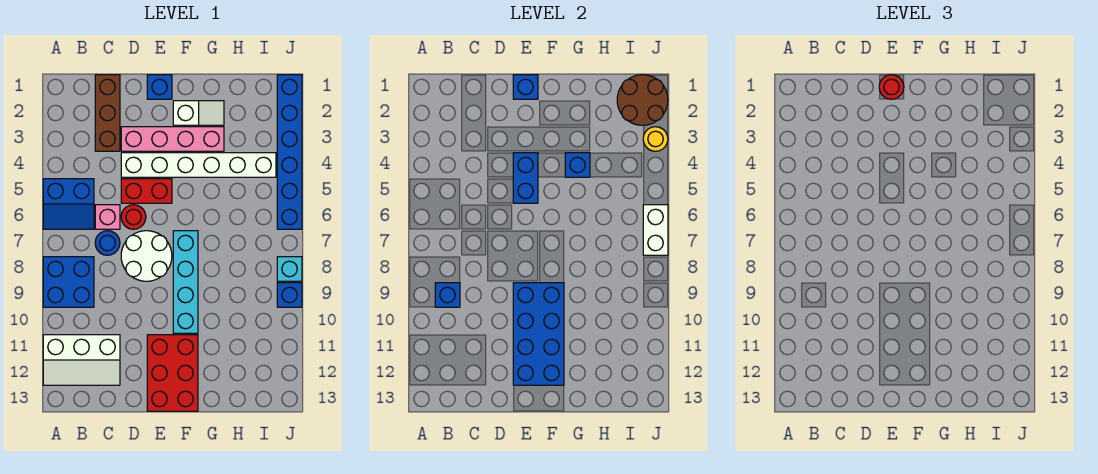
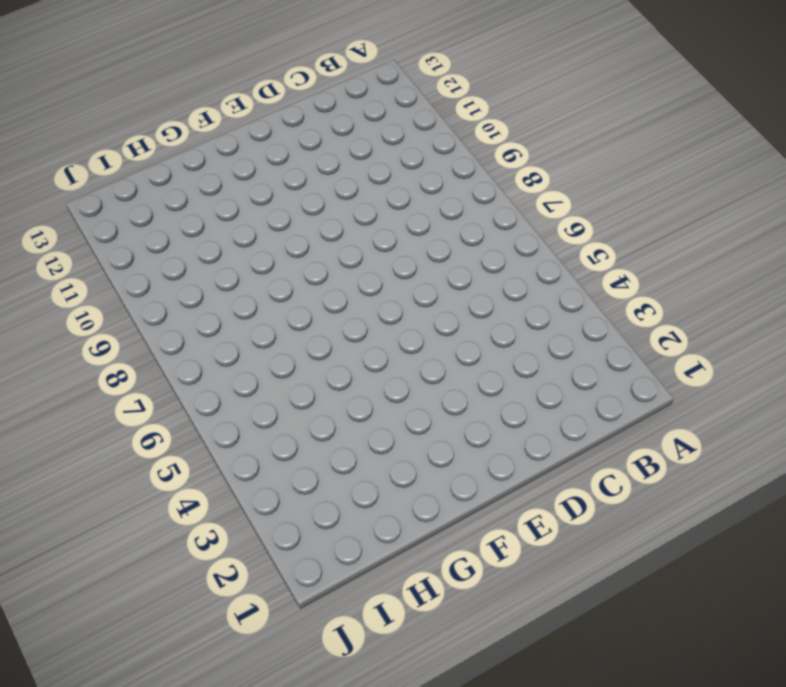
none -> blue slope A5:B6 level 1 top 5
none -> blue brick A8:B9 level 1
none -> white slope A11:C12 level 1 top 11

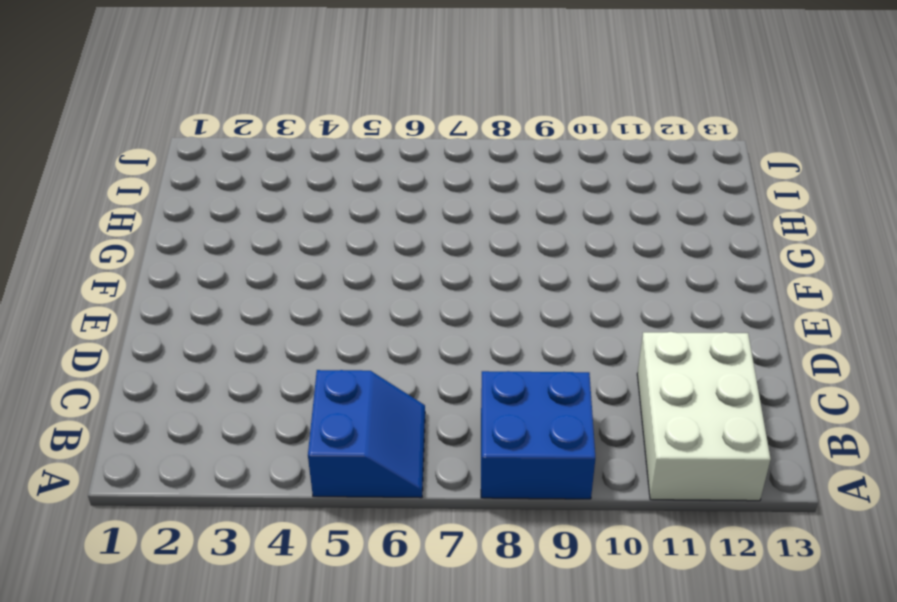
white brick A11:C12 level 1 -> white slope A11:C12 level 1 top 11
none -> brown brick C1:C3 level 1
none -> pink brick C6 level 1
none -> blue round brick C7 level 1

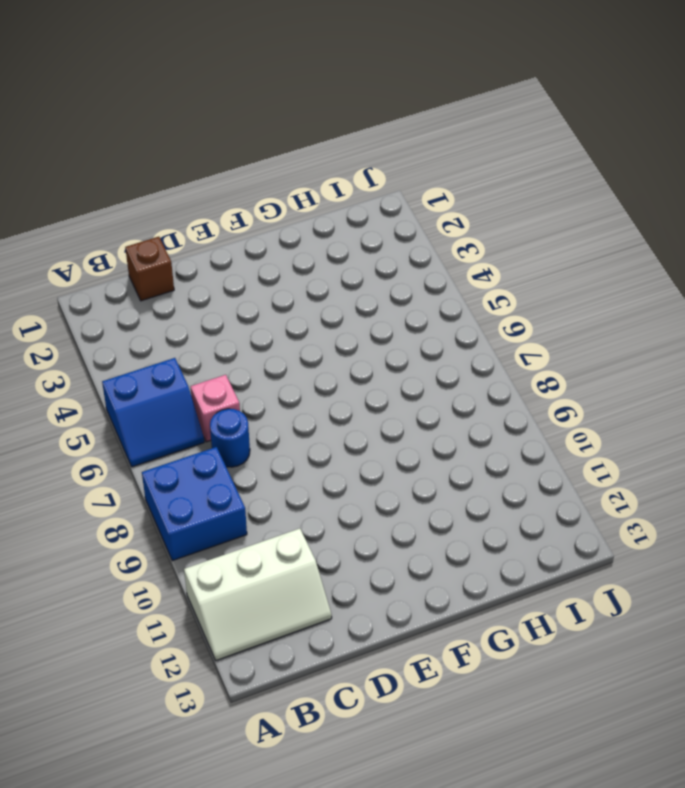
brown brick C1 level 1 -> brown brick C1:C3 level 1
none -> pink brick D3:G3 level 1
none -> white brick D4:I4 level 1
none -> red brick D5:E5 level 1

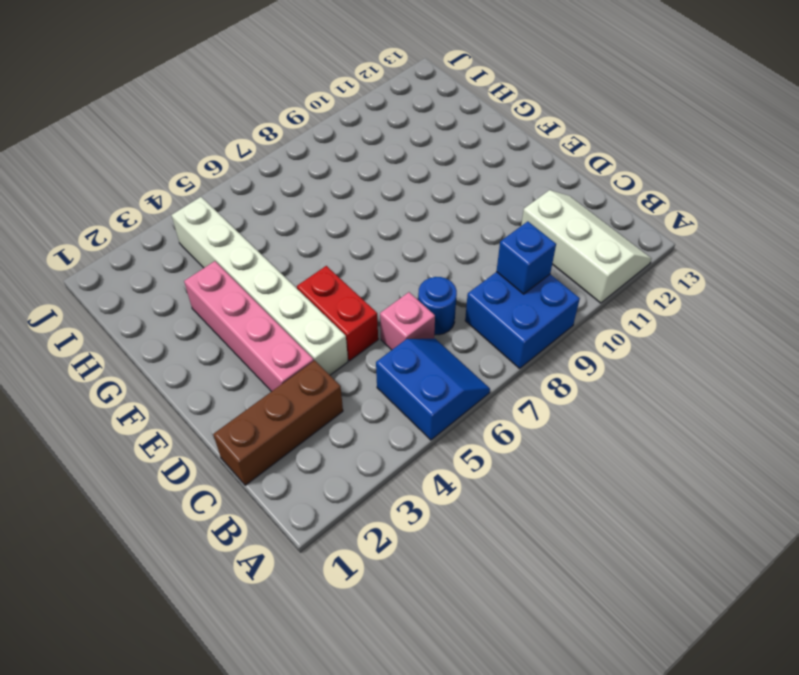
none -> red round brick D6 level 1
none -> white round brick D7:E8 level 1
none -> blue brick E1 level 1

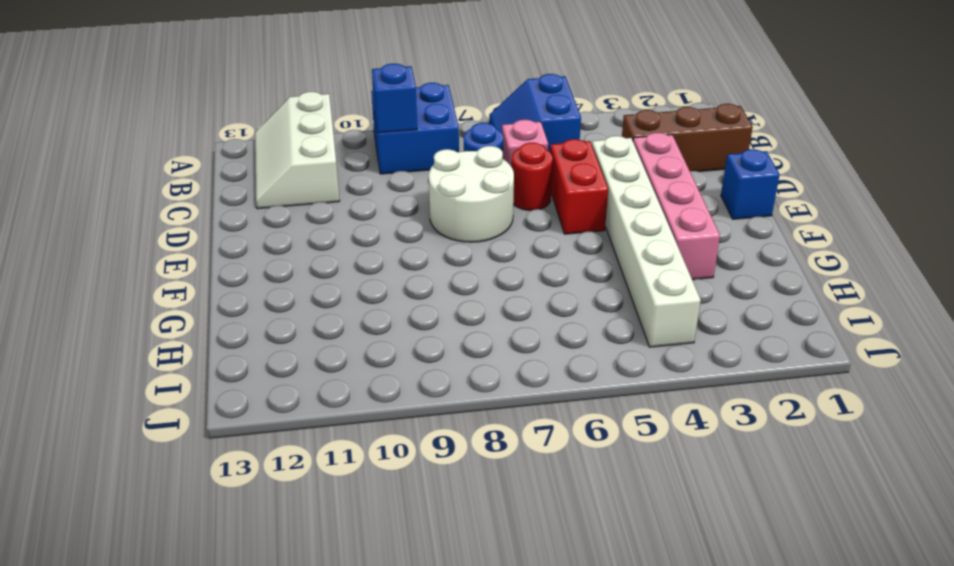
none -> red brick E11:F13 level 1
none -> white slope F2:G2 level 1 top F
none -> cyan brick F7:F10 level 1

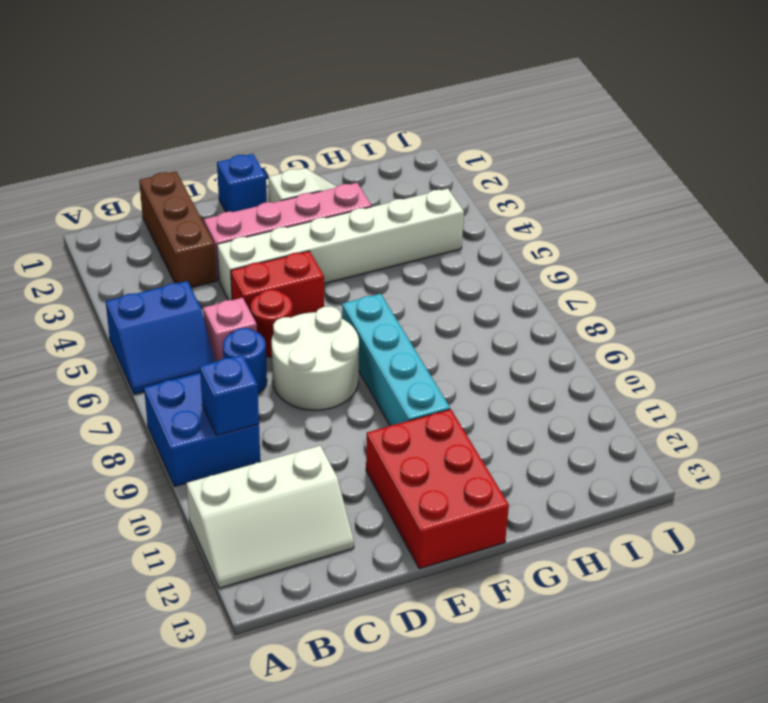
none -> blue brick J1:J6 level 1
none -> cyan brick J8 level 1
none -> blue brick J9 level 1

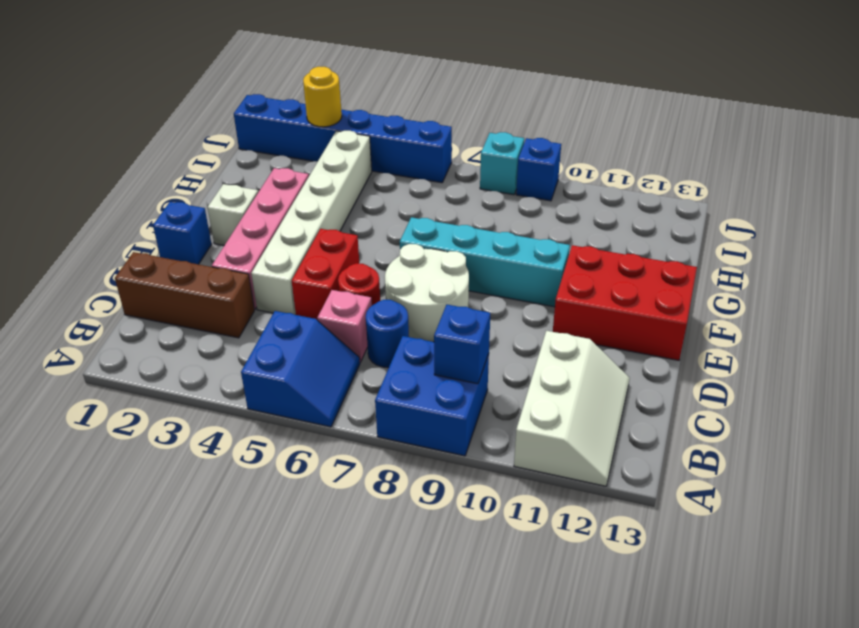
none -> blue brick E1 level 2
none -> blue brick E4:E5 level 2
none -> blue brick E9:F12 level 2

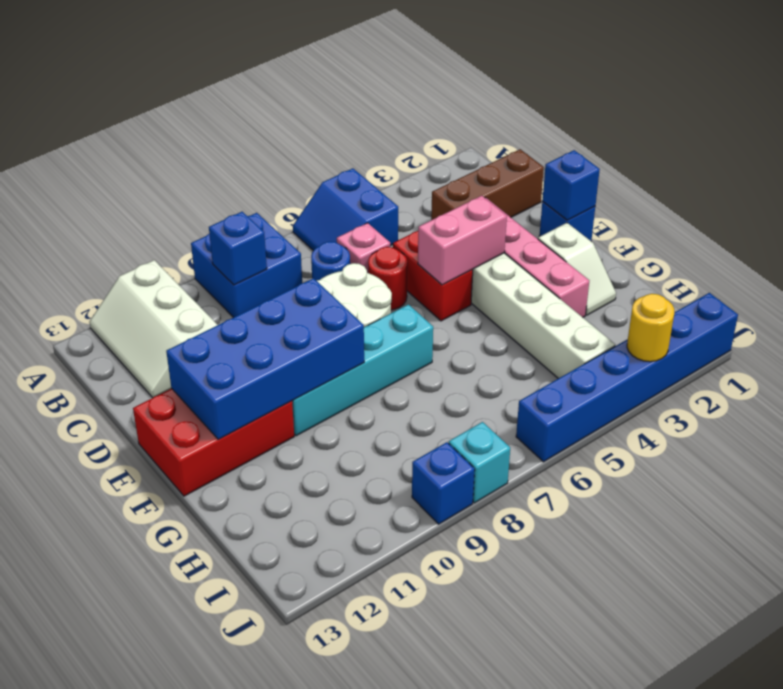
pink brick E4:E5 level 2 -> blue brick E4:E5 level 2
none -> blue brick G4 level 2
none -> brown round brick I1:J2 level 2
none -> white brick J6:J7 level 2

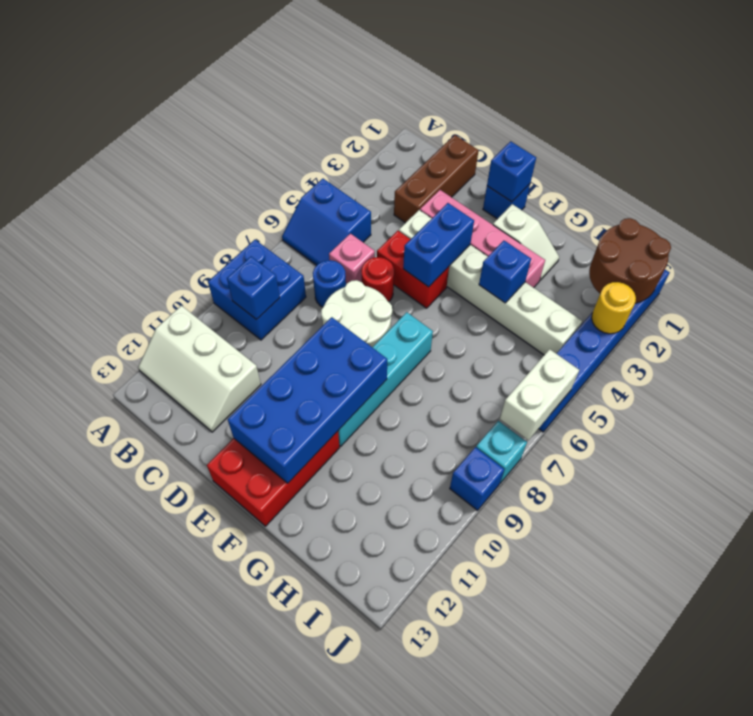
none -> red round brick E1 level 3

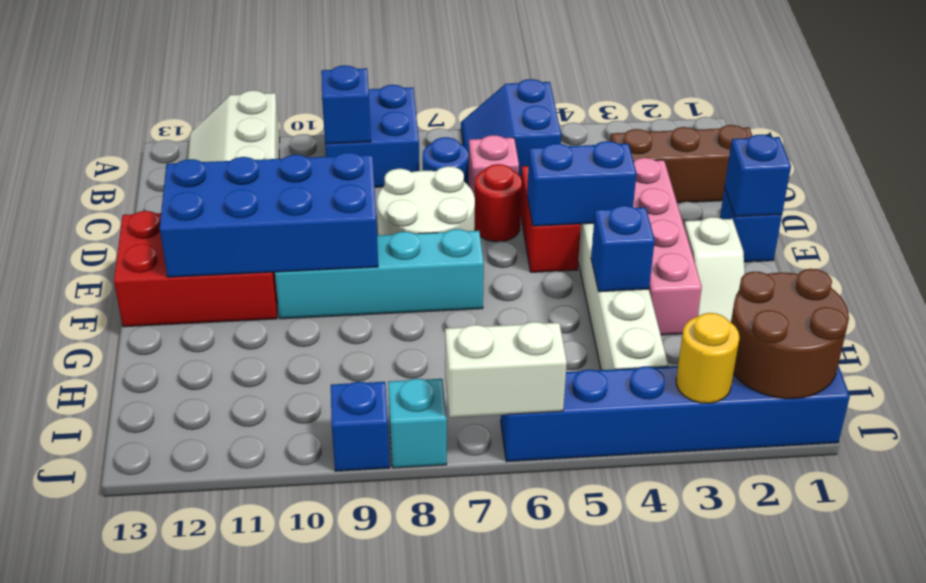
none -> red round brick E1 level 3

